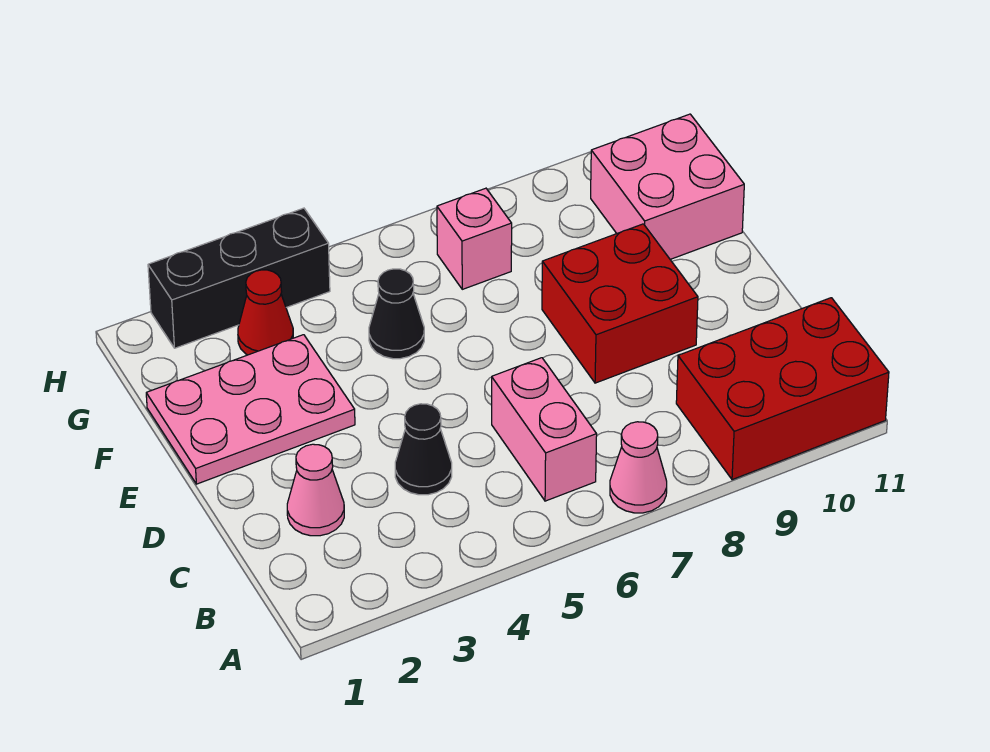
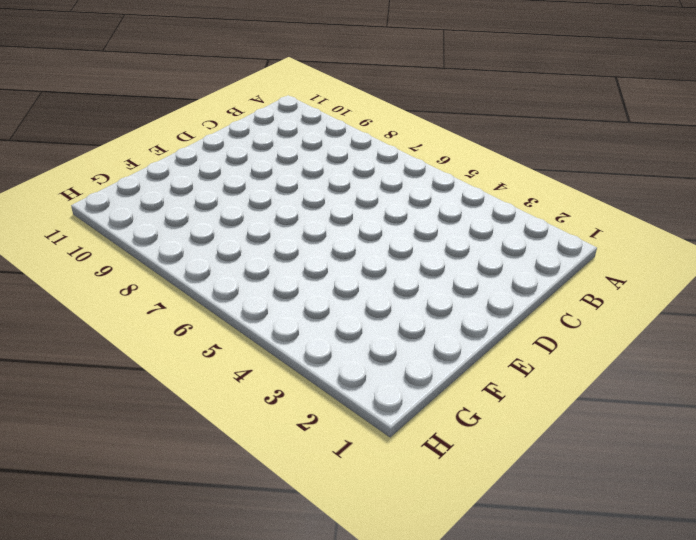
none -> pink cone A7 level 1
none -> red brick A9:B11 level 1
none -> pink brick B6:C6 level 1

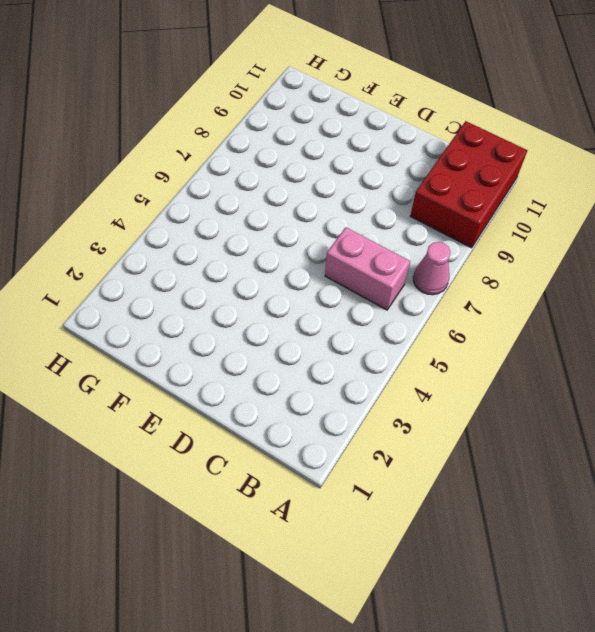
none -> pink cone C2 level 1
none -> black cone C4 level 1
none -> red brick D8:E9 level 1

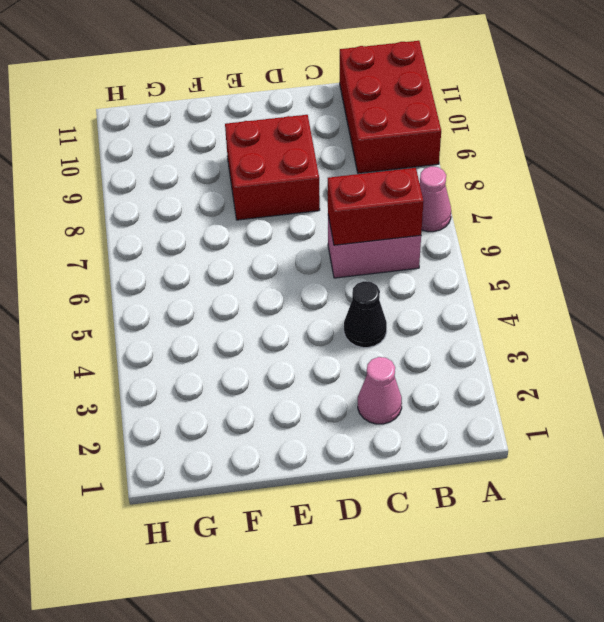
red brick B6:C6 level 2 -> none
none -> pink plate E1:F3 level 1
none -> black cone F5 level 1
none -> pink brick F10:G11 level 1

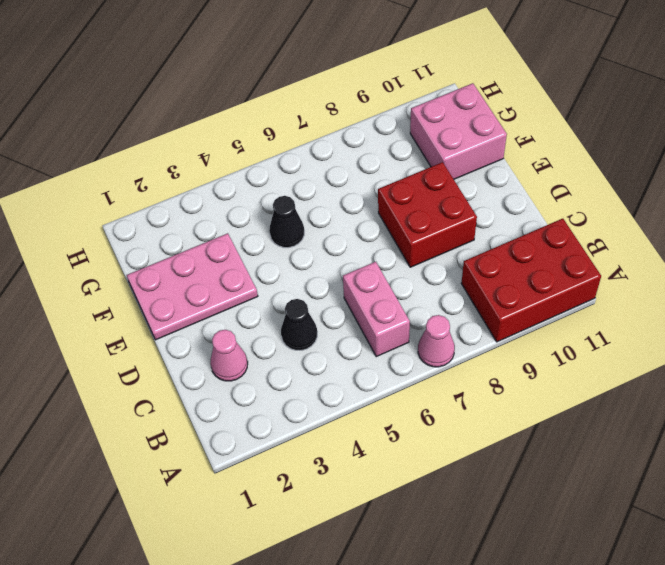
none -> red cone G3 level 1
none -> pink brick G7 level 1
none -> black brick H2:H4 level 1

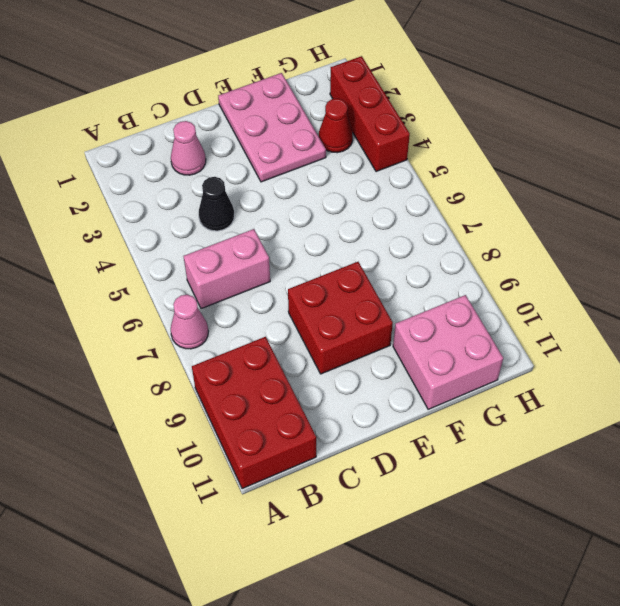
red brick H2:H4 level 1 -> black brick H2:H4 level 1
none -> black cone F5 level 1
none -> pink brick G7 level 1

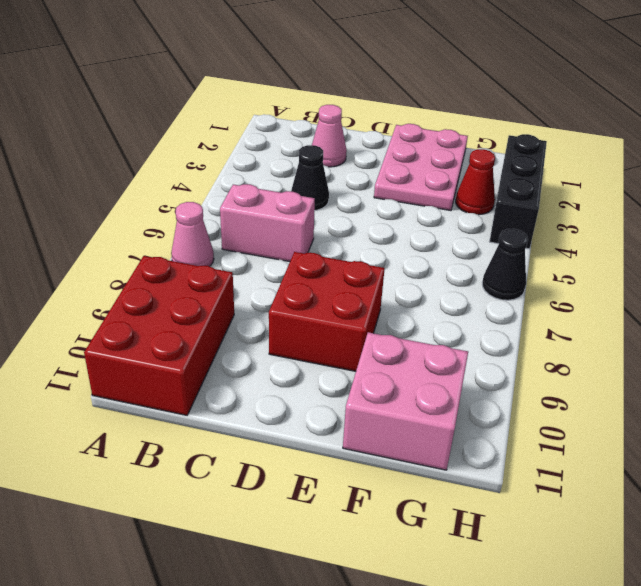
black cone H6 level 1 -> black cone F5 level 1
none -> pink brick G7 level 1

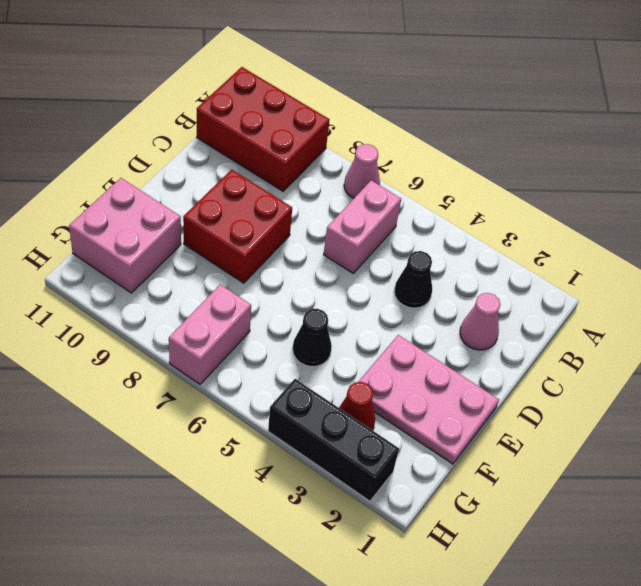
pink brick G7:H7 level 1 -> pink brick G7 level 1

